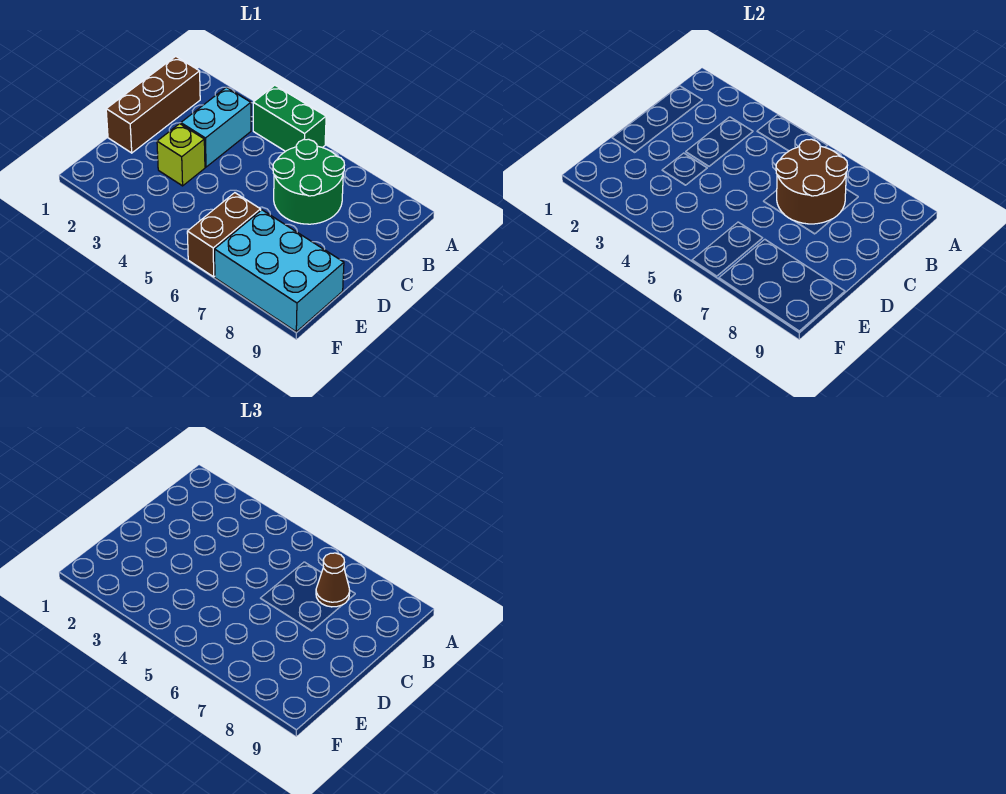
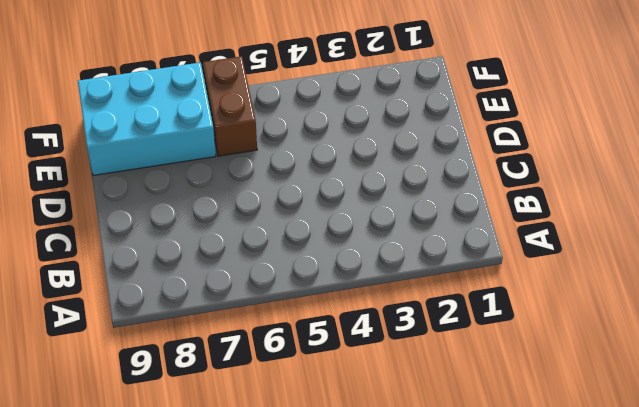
none -> green brick A4:A5 level 1
none -> brown brick B1:D1 level 1

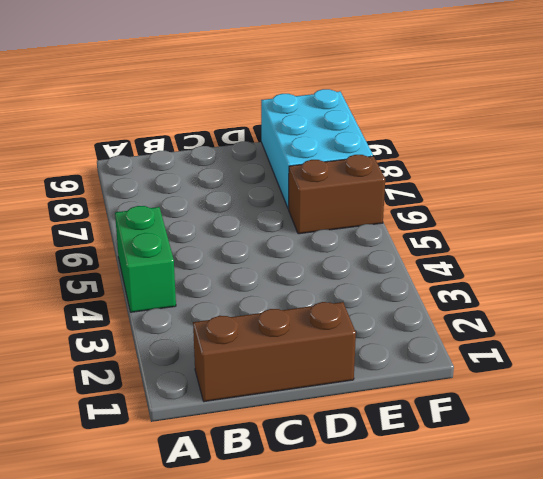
none -> cyan brick B3:C3 level 1
none -> green round brick B6:C7 level 1

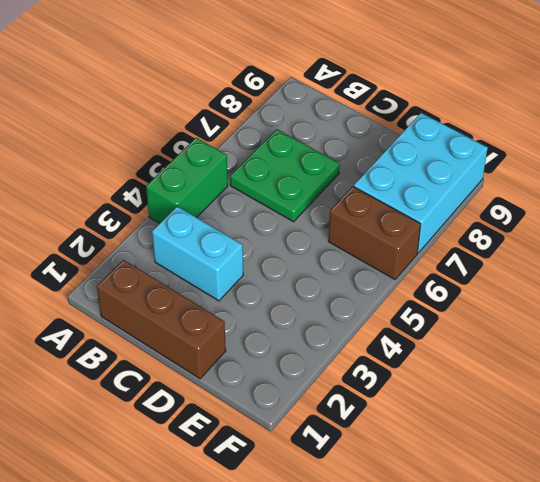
green plate B6:C7 level 1 -> green round brick B6:C7 level 1
none -> lime brick D3 level 1
none -> brown round brick B6:C7 level 2

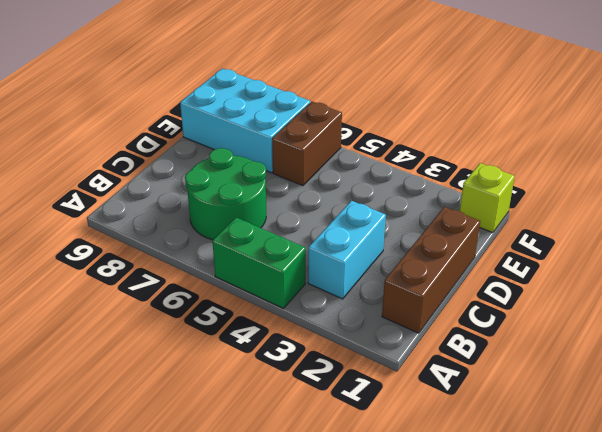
lime brick F1 level 1 -> lime brick D3 level 1
none -> brown round brick B6:C7 level 2
none -> brown cone B7 level 3

